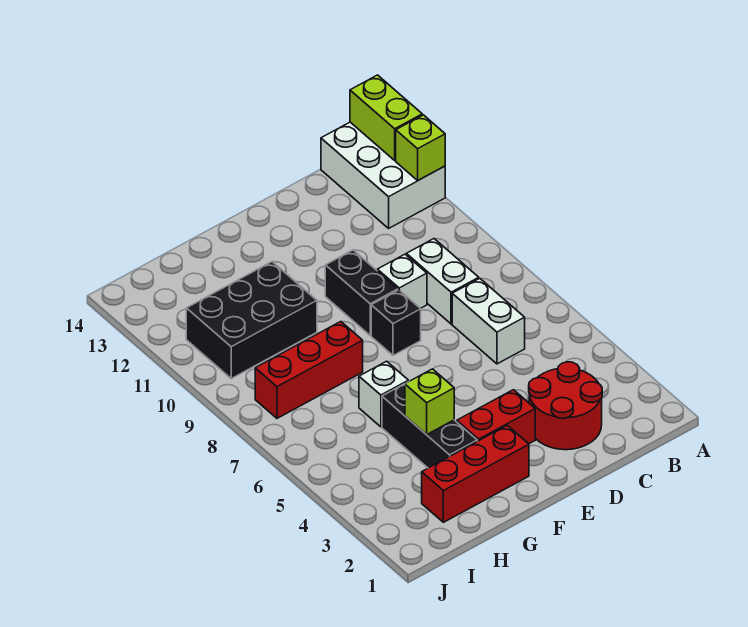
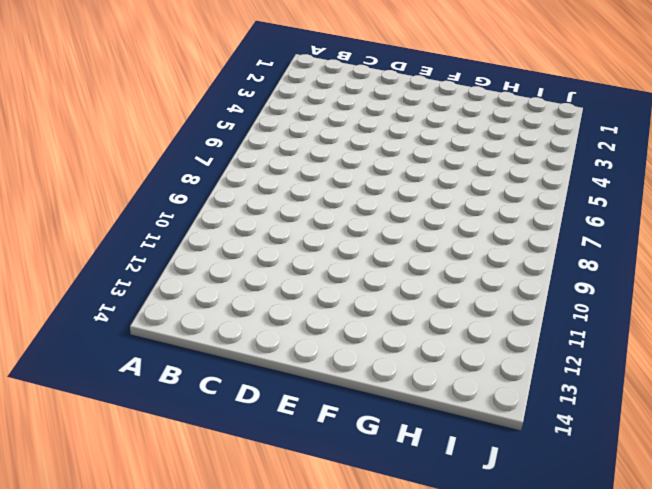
none -> white brick A12:B14 level 1
none -> red round brick C2:D3 level 1
none -> white brick C6:C7 level 1

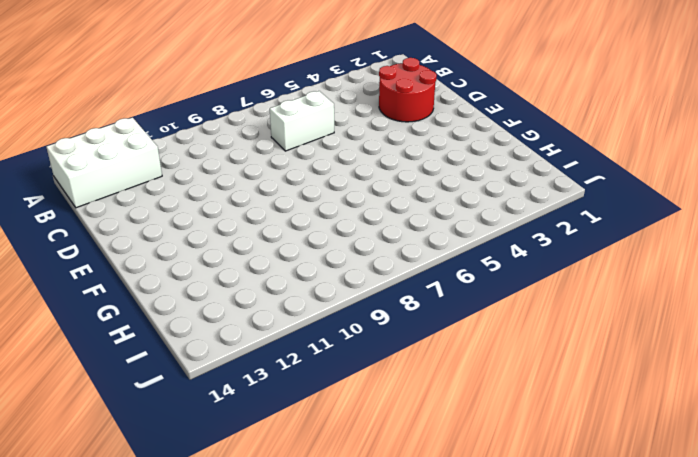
none -> white brick C8:C9 level 1
none -> white brick D9 level 1
none -> red brick E3:F3 level 1

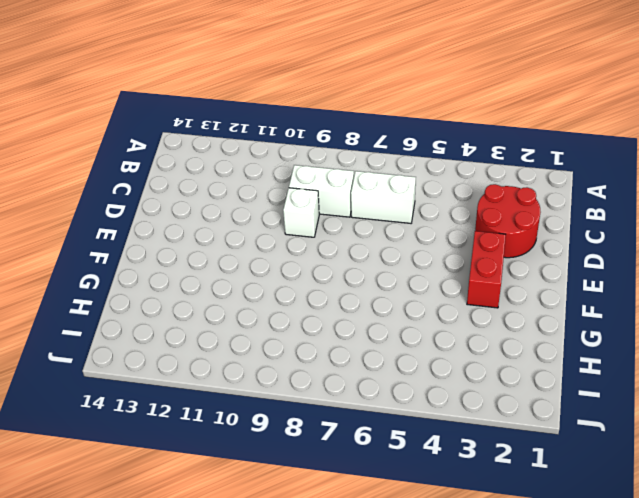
none -> white brick A12:B14 level 1
none -> black brick E8 level 1
none -> black brick E9:E10 level 1

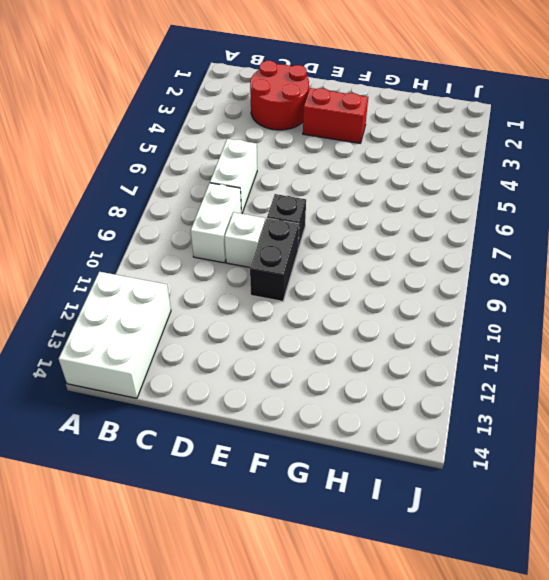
none -> red brick F2:H2 level 1
none -> black brick G3:G5 level 1
none -> white brick G6 level 1

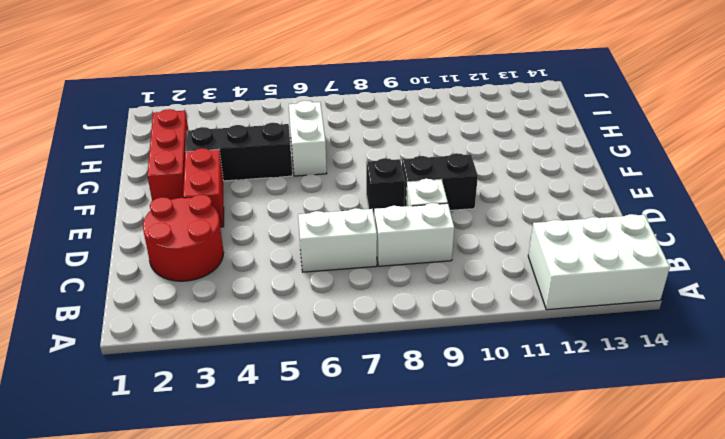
white brick G6:H6 level 1 -> white brick G6 level 1
none -> red brick G8:I8 level 1
none -> black brick G10:I11 level 1
none -> lime brick A12 level 2

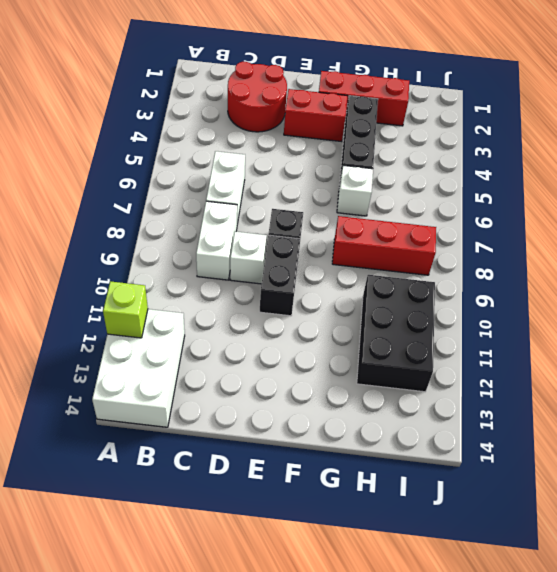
black brick H10:I12 level 1 -> black brick G10:I11 level 1
none -> lime brick A13:A14 level 2
none -> lime brick G4 level 2

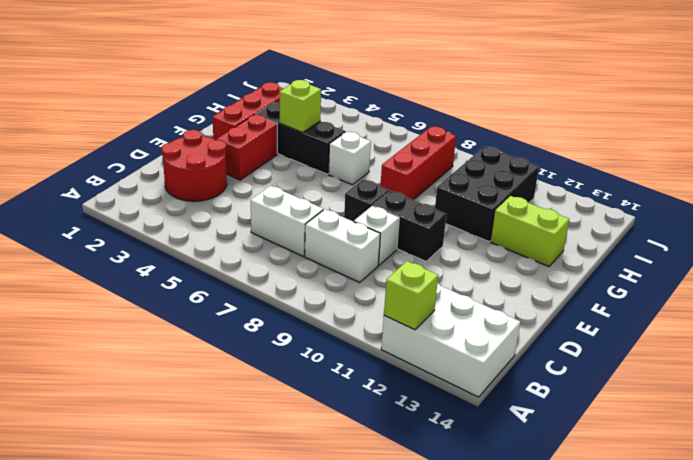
lime brick G12:G13 level 1 -> lime brick A13:A14 level 2

